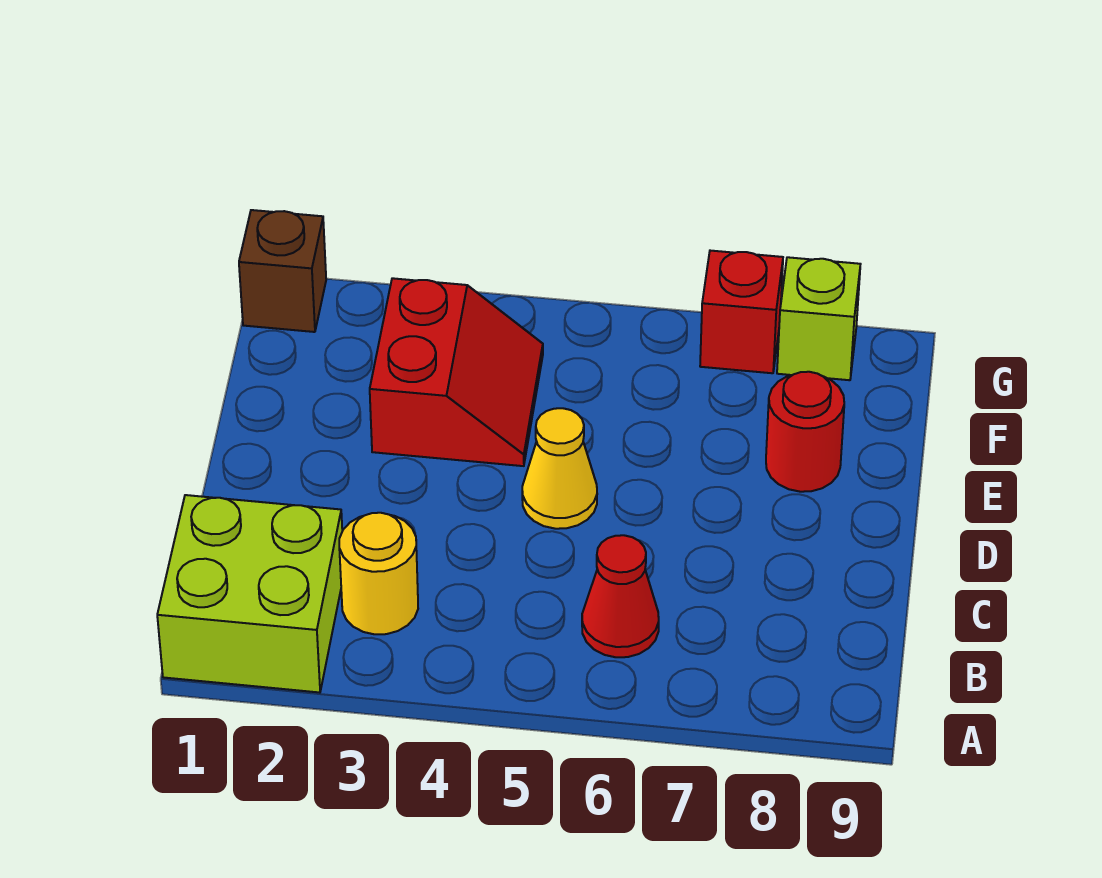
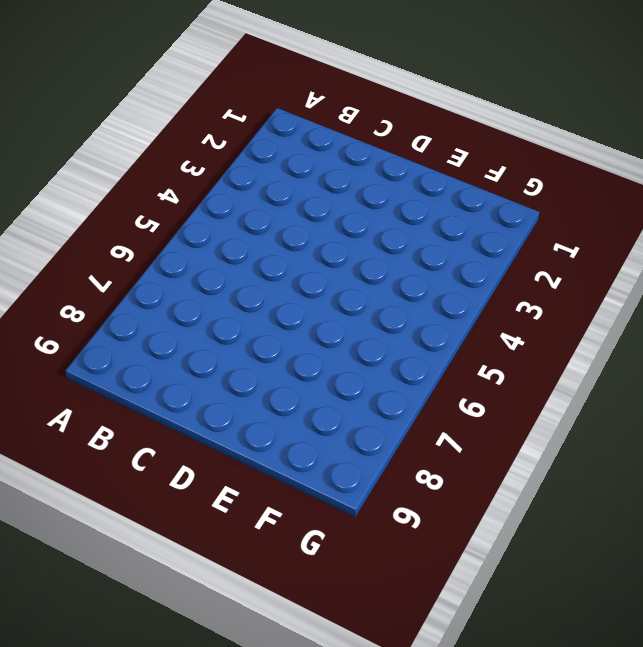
none -> lime brick A1:B2 level 1
none -> yellow round brick B3 level 1

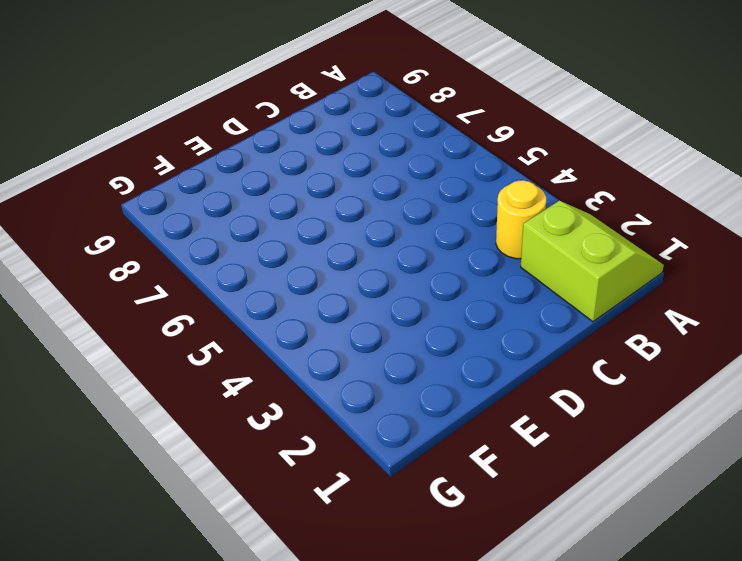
lime slope A1:B2 level 1 top B -> lime brick A1:B2 level 1
none -> red cone B6 level 1
none -> yellow cone D5 level 1

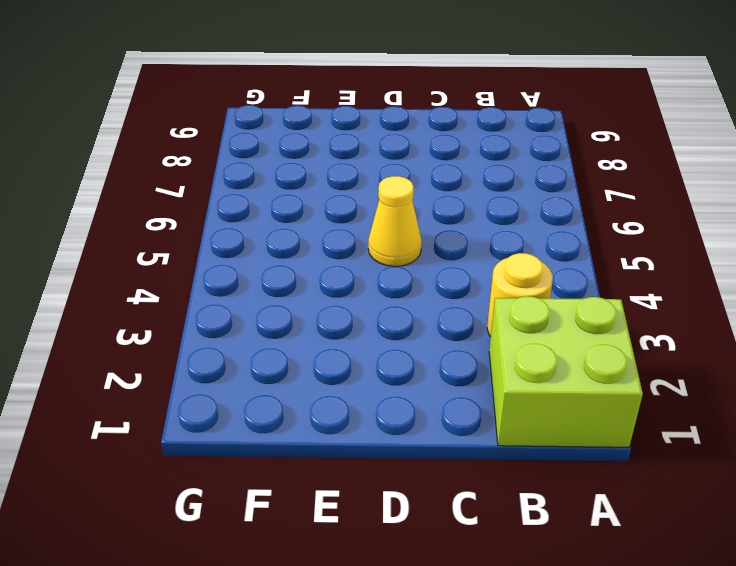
none -> red cone B6 level 1
none -> red slope E3:F4 level 1 top 3

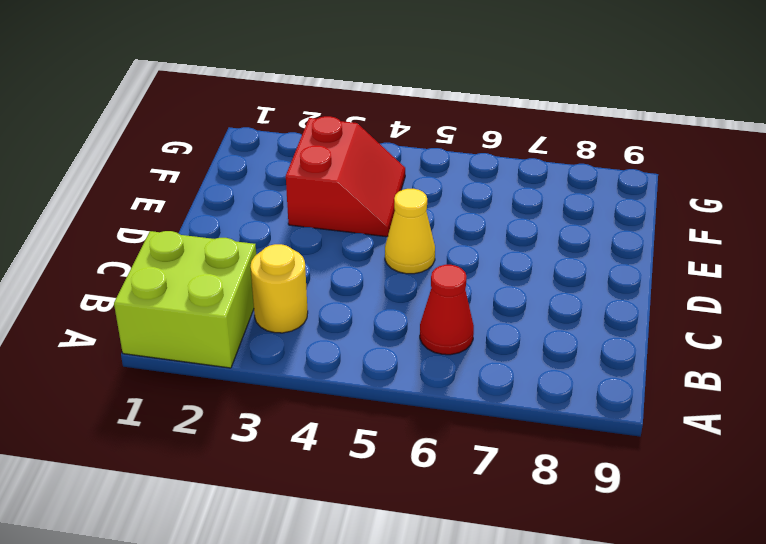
none -> red round brick E8 level 1
none -> brown brick G1 level 1

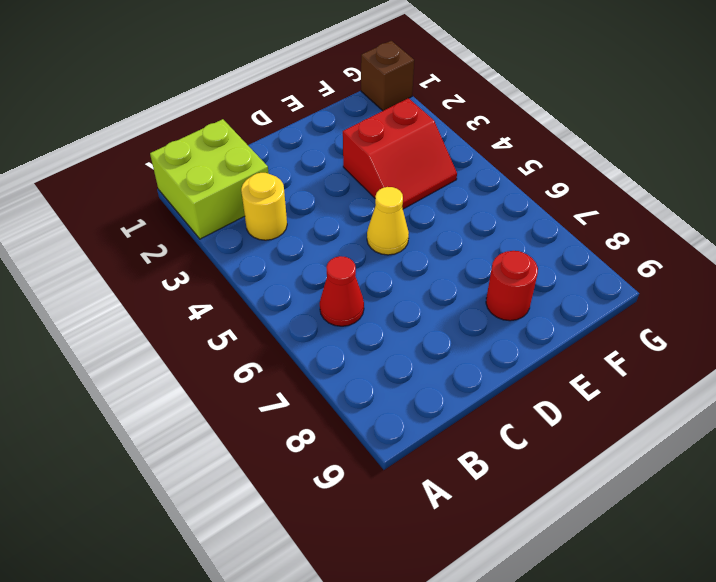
none -> red brick G7 level 1
none -> lime brick G8 level 1

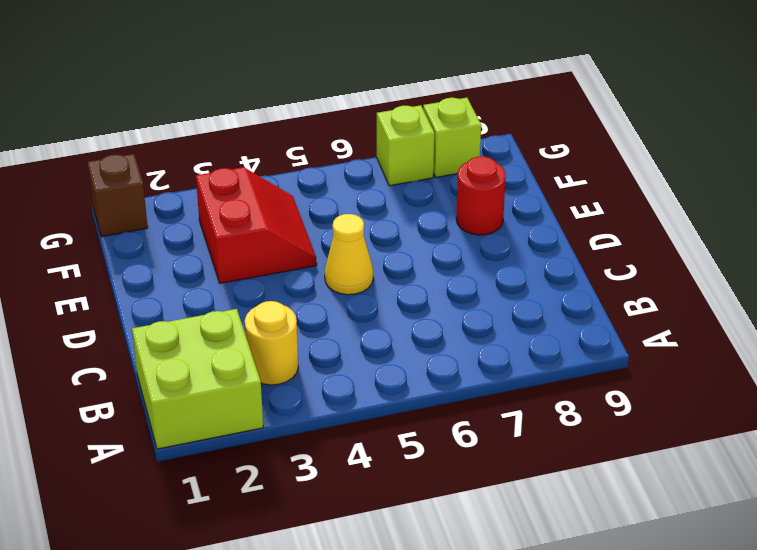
lime brick G7 level 1 -> red brick G7 level 1
none -> red cone B6 level 1

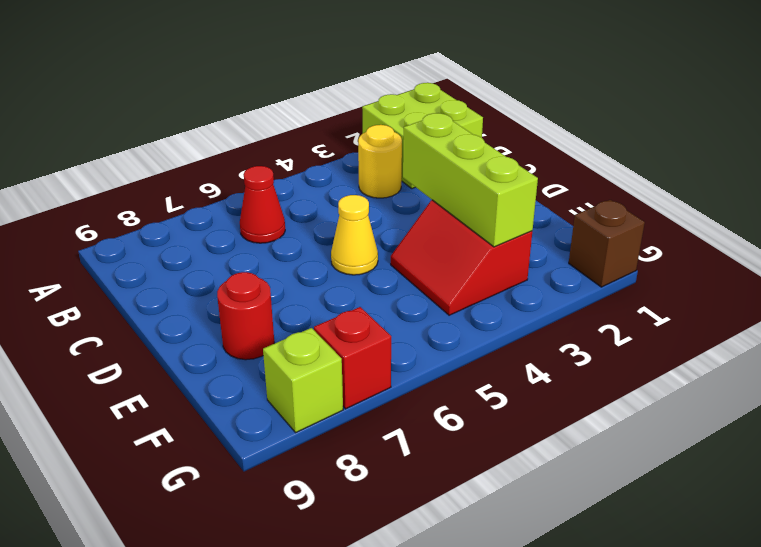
lime brick D3:F3 level 2 -> none

